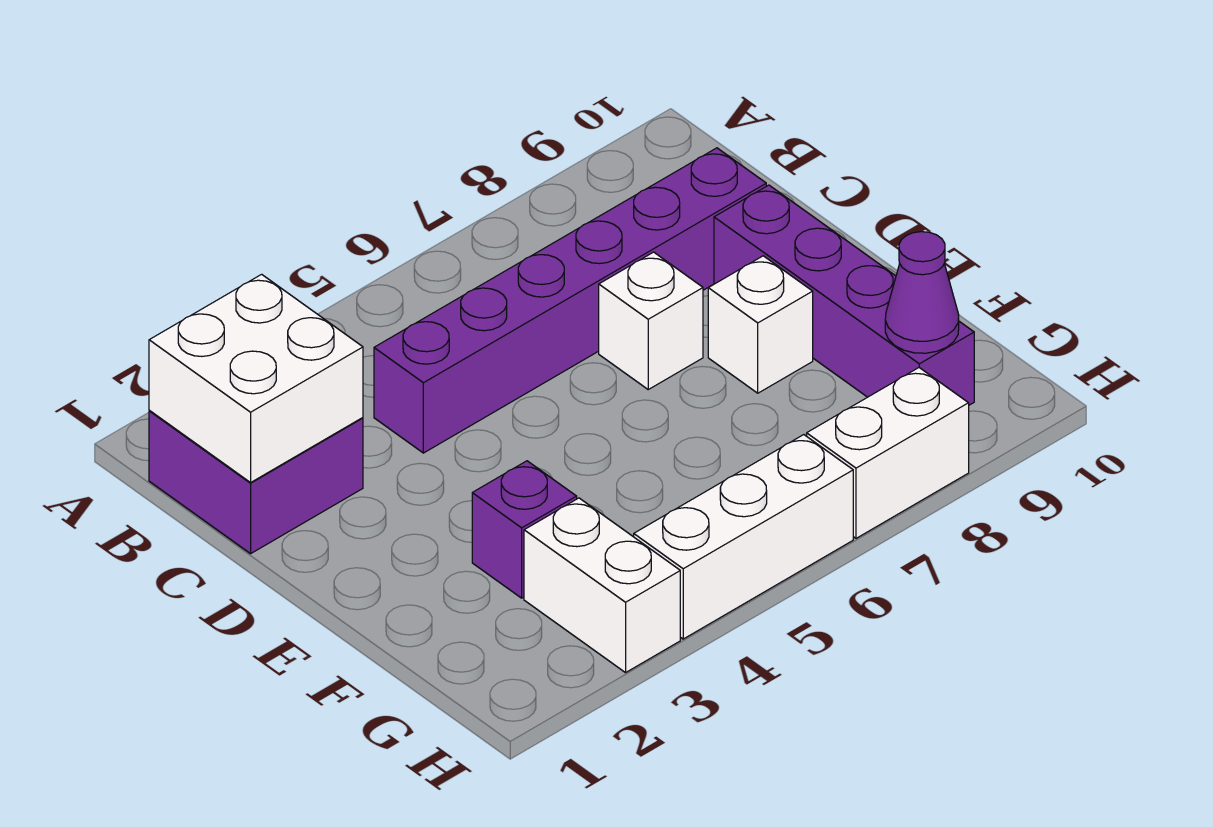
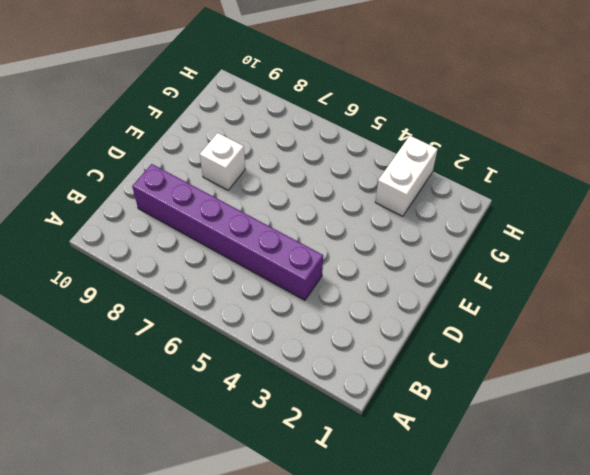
none -> purple brick B1:C2 level 1
none -> white brick D7 level 1

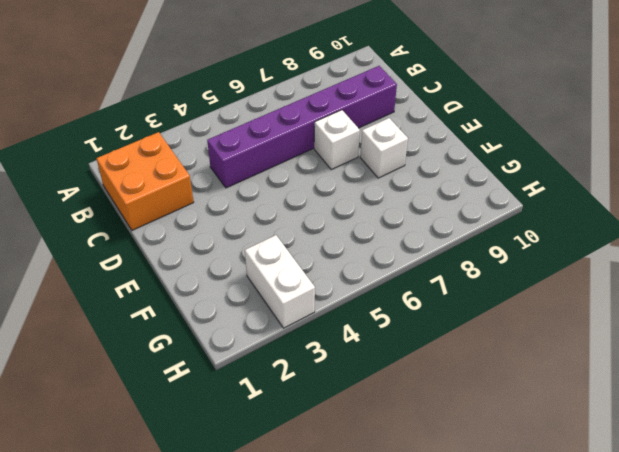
orange brick B1:C2 level 1 -> purple brick B1:C2 level 1
none -> purple brick D9:G9 level 1
none -> purple brick F3 level 1

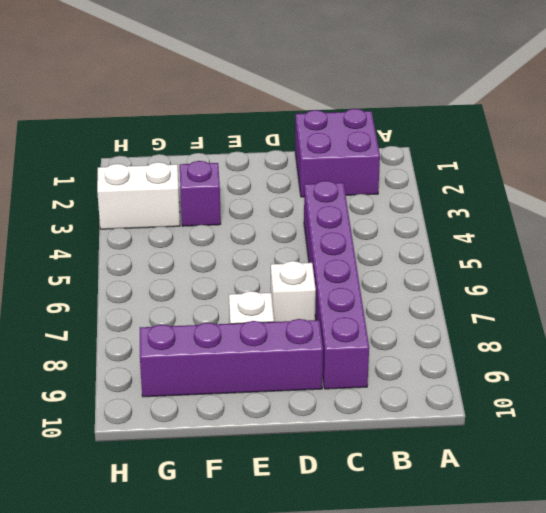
none -> white brick H4:H6 level 1
none -> white brick H7:H8 level 1

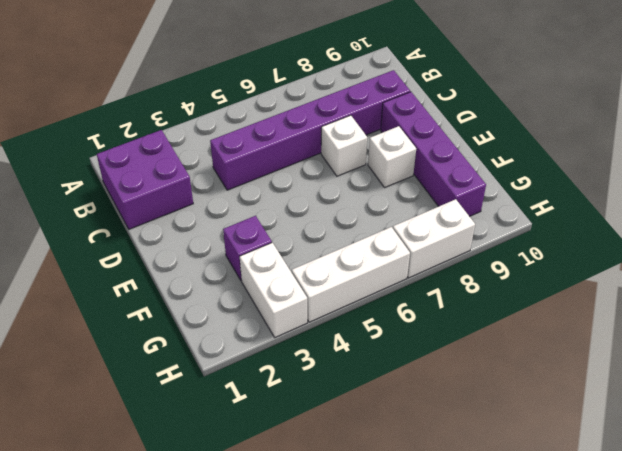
none -> white brick B1:C2 level 2
none -> purple cone G9 level 2

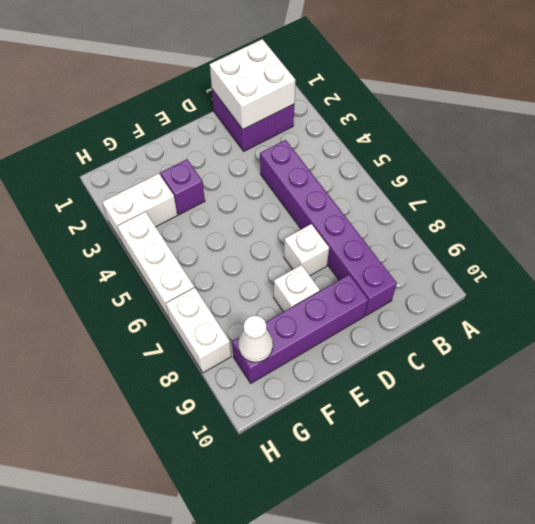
white cone G9 level 2 -> purple cone G9 level 2

